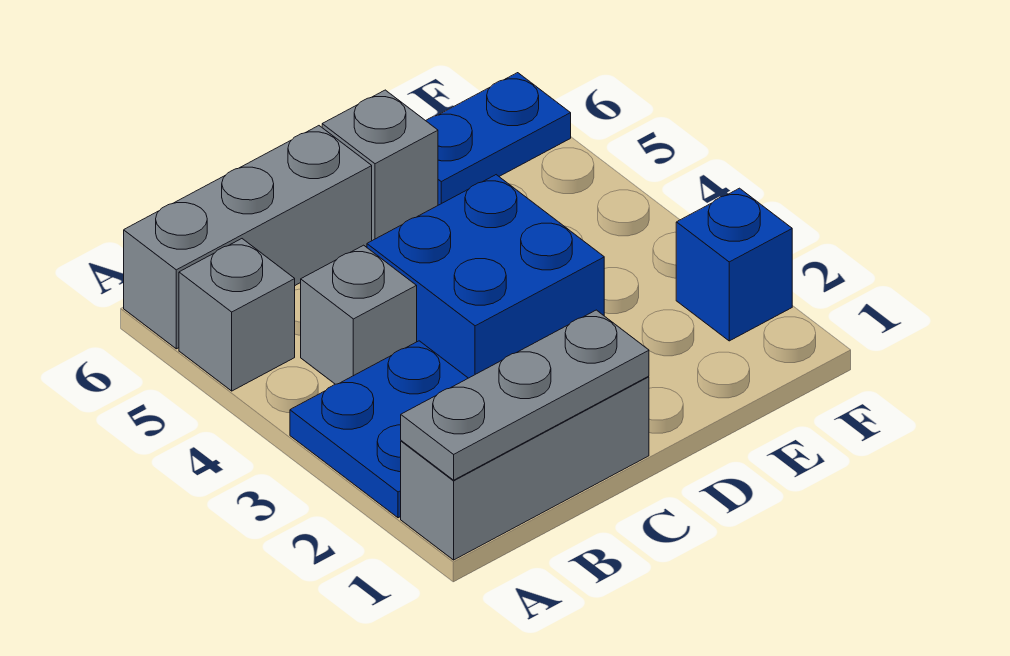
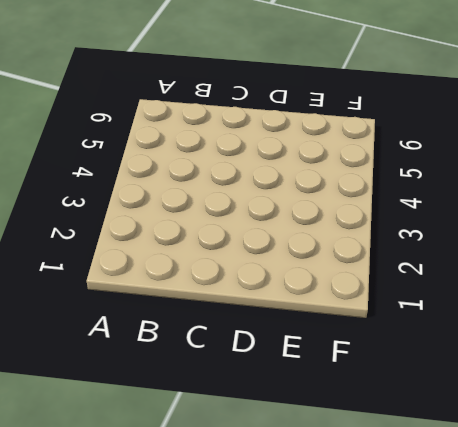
none -> grey brick A1:C1 level 1
none -> blue plate A2:B3 level 1

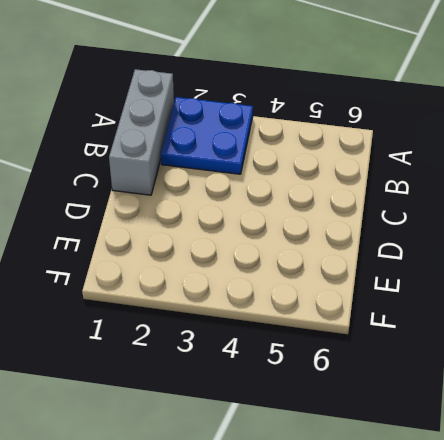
none -> grey brick A5 level 1
none -> grey brick A6:C6 level 1

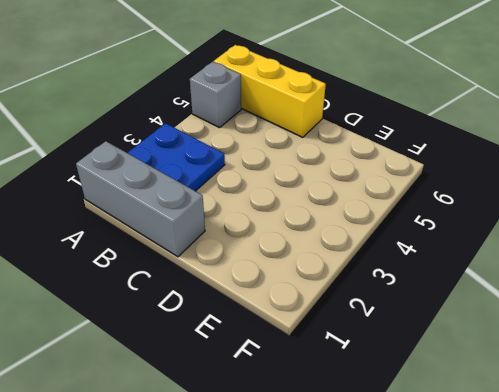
yellow brick A6:C6 level 1 -> grey brick A6:C6 level 1
none -> grey brick B4 level 1
none -> blue brick C3:D4 level 1

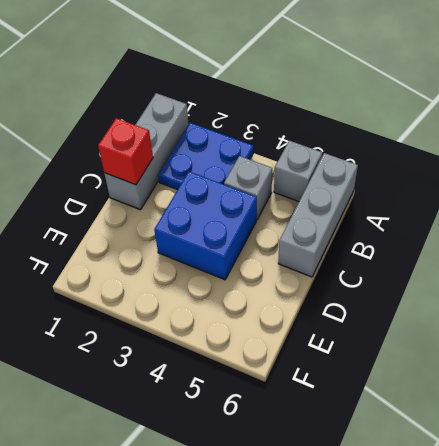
red brick C1 level 2 -> grey plate A1:C1 level 2
none -> grey brick D6 level 1
none -> blue plate E6:F6 level 1

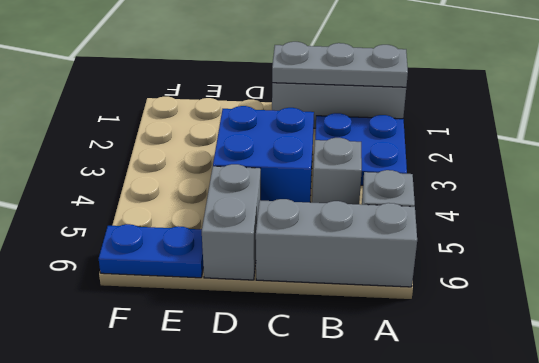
grey brick D5:D6 level 1 -> grey brick D6 level 1
none -> blue brick F2 level 1

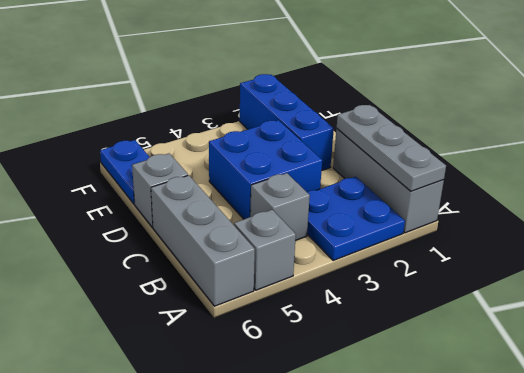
blue brick D2:F2 level 1 -> blue brick F2 level 1

